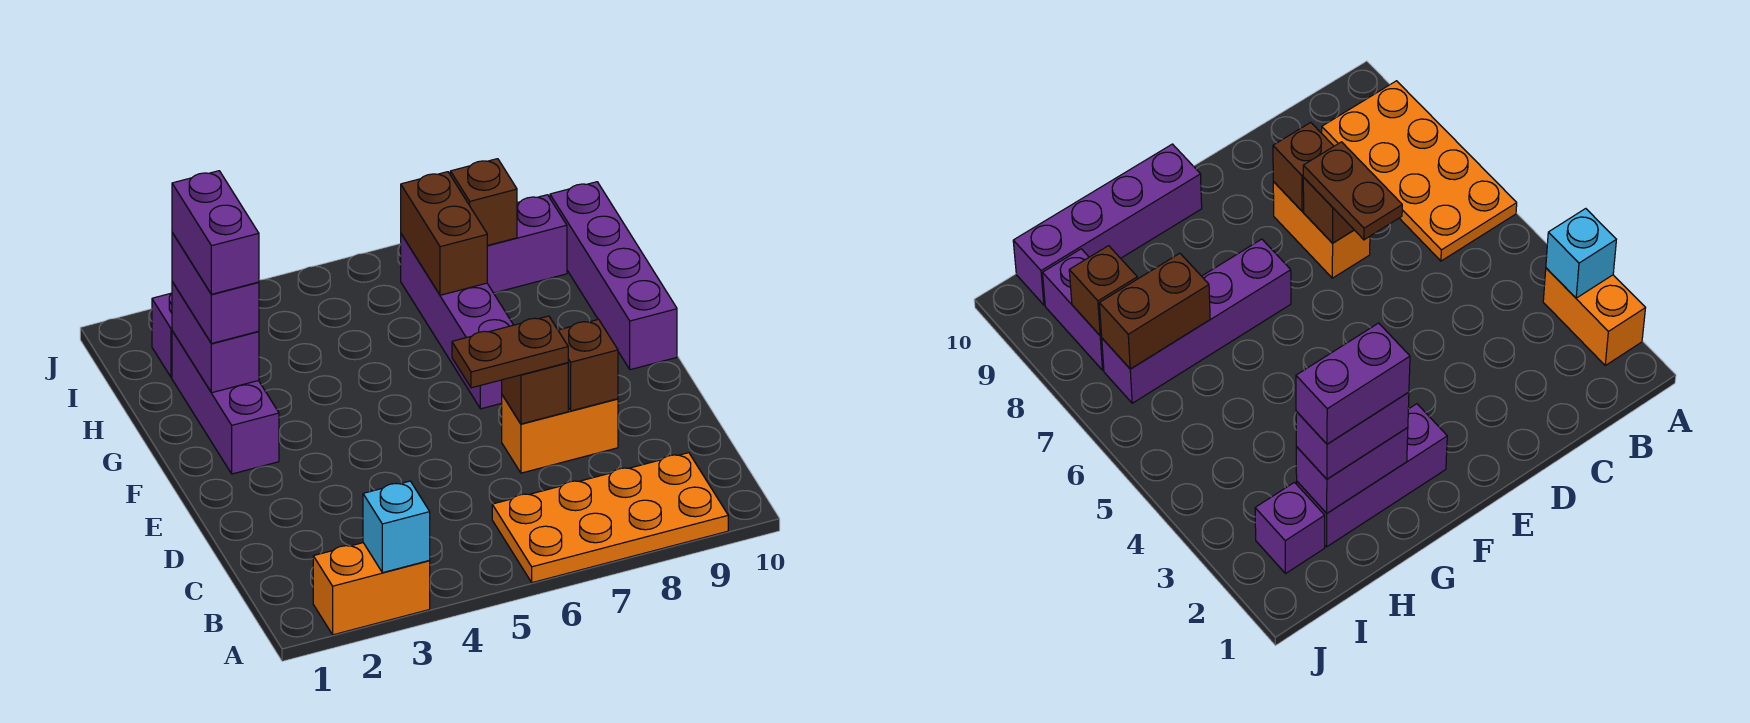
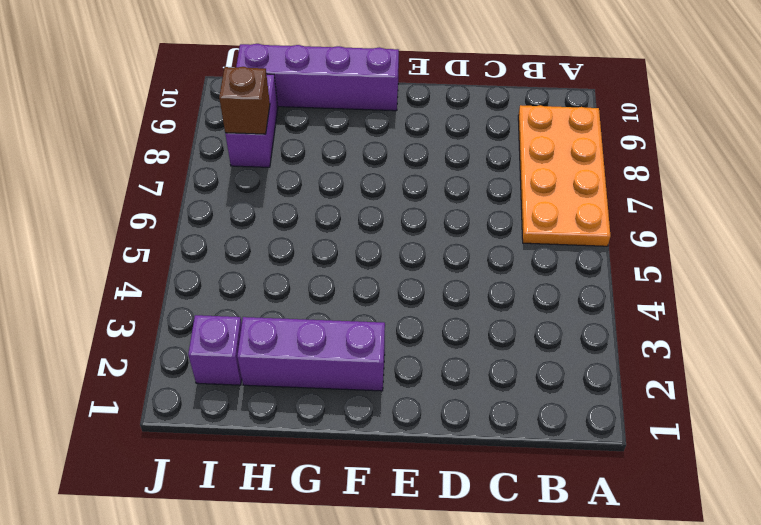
none -> orange brick A2:A3 level 1
none -> orange brick D7:D8 level 1
none -> purple brick F7:I7 level 1

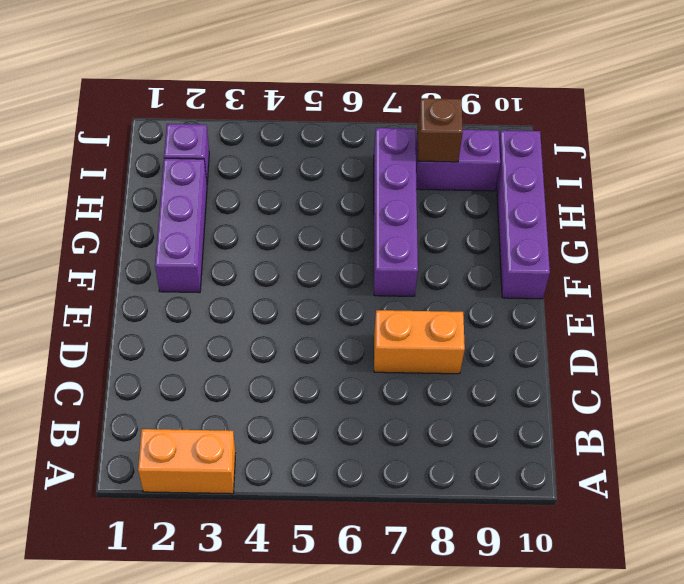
none -> orange plate A6:B9 level 1
none -> cyan brick A3 level 2
none -> brown brick D7 level 2

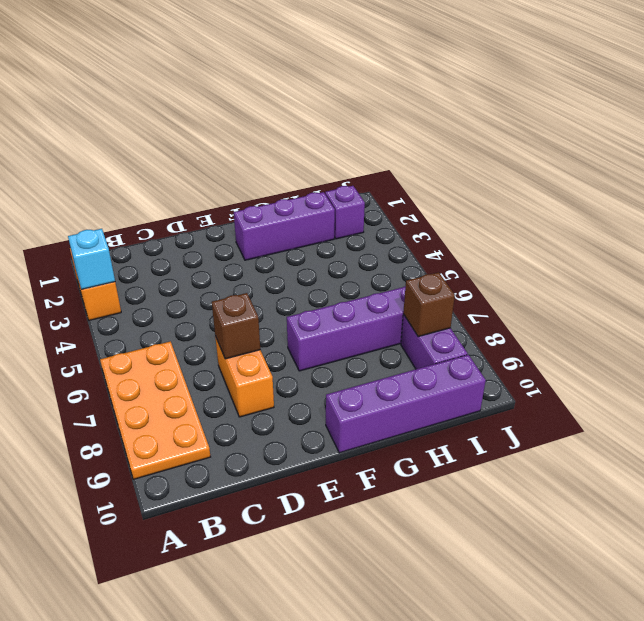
none -> brown brick D8 level 2
none -> purple brick G2:H2 level 2
none -> brown brick H7:I7 level 2

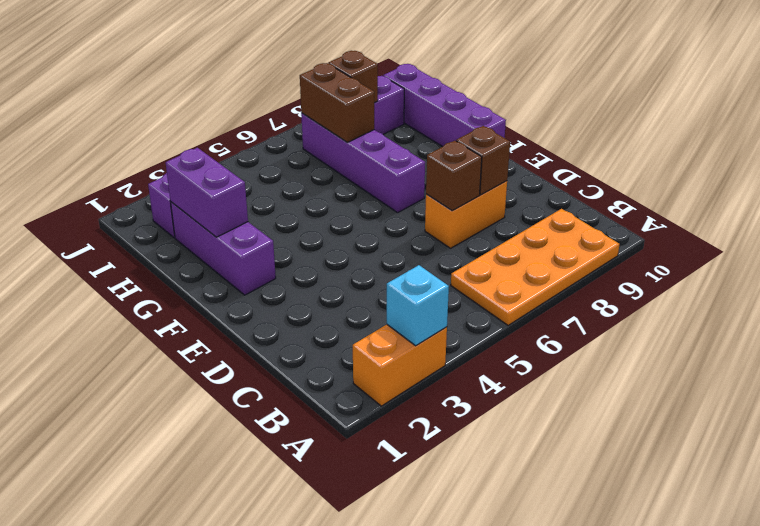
none -> brown plate D6:D7 level 3
none -> purple brick G2:H2 level 3
none -> purple brick G2:H2 level 4

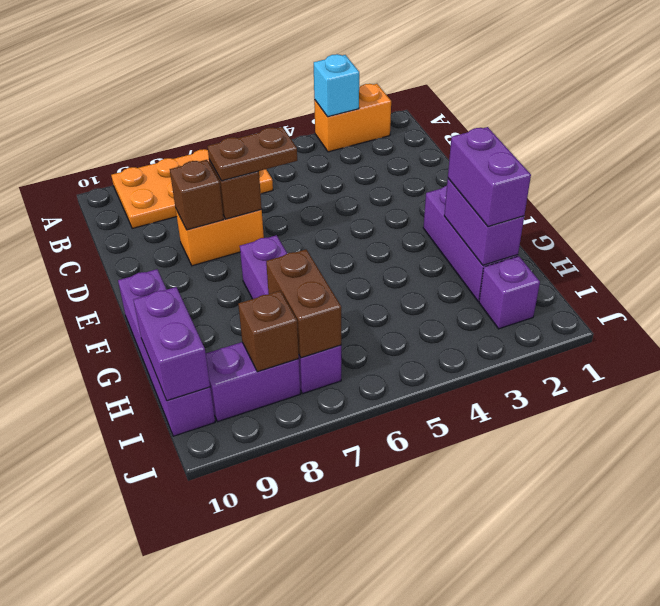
purple brick H10:I10 level 2 -> purple brick G2:H2 level 4

